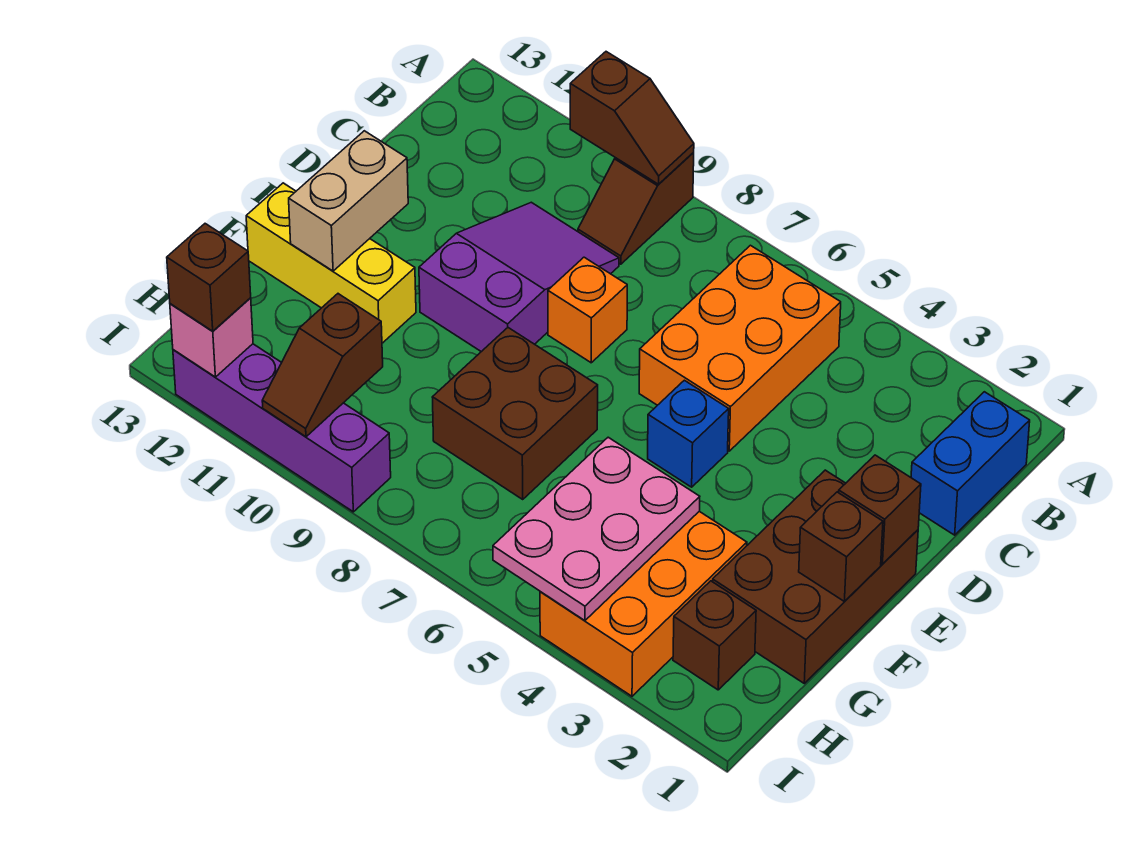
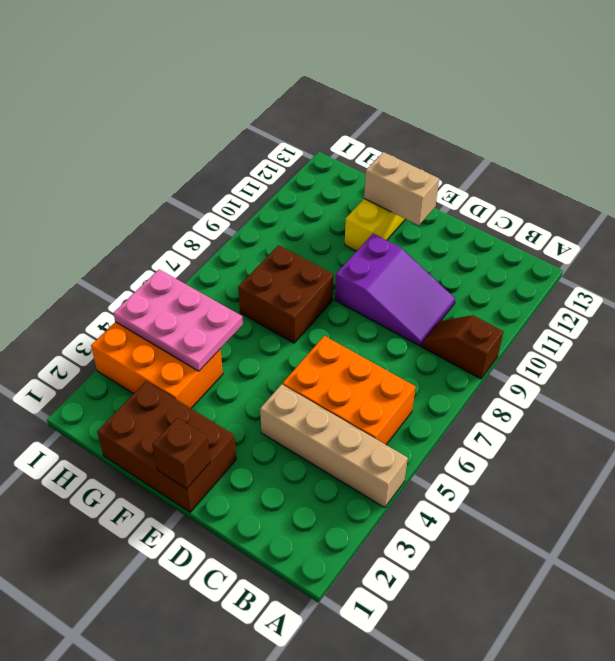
tan brick A4:D4 level 1 -> none
none -> blue brick B1:C1 level 1
none -> orange brick D8 level 1
none -> blue brick E5 level 1

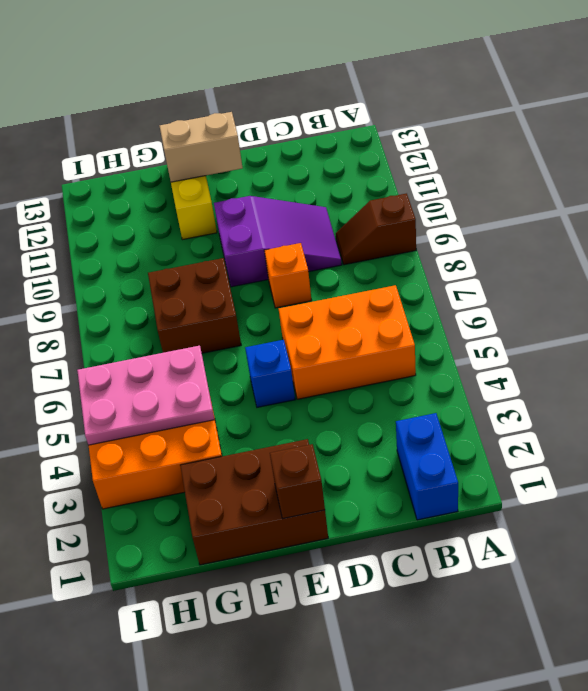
blue brick B1:B2 level 1 -> blue brick B1:C1 level 1
none -> brown brick H2 level 1
none -> purple brick I9:I12 level 1
none -> brown slope A9:A10 level 2 top 10

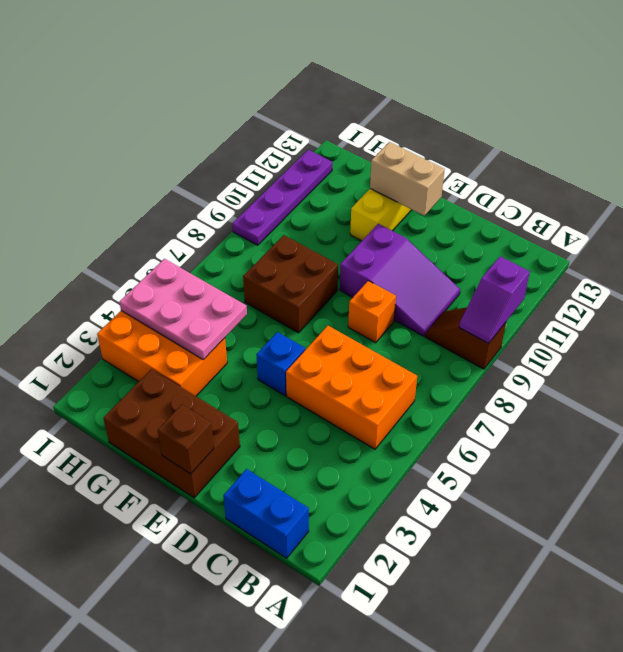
purple slope A9:A10 level 2 top 10 -> brown slope A9:A10 level 2 top 10
purple plate I9:I12 level 1 -> purple brick I9:I12 level 1
none -> brown brick H2 level 1
none -> brown brick F1 level 2
none -> brown slope H10:I10 level 2 top H

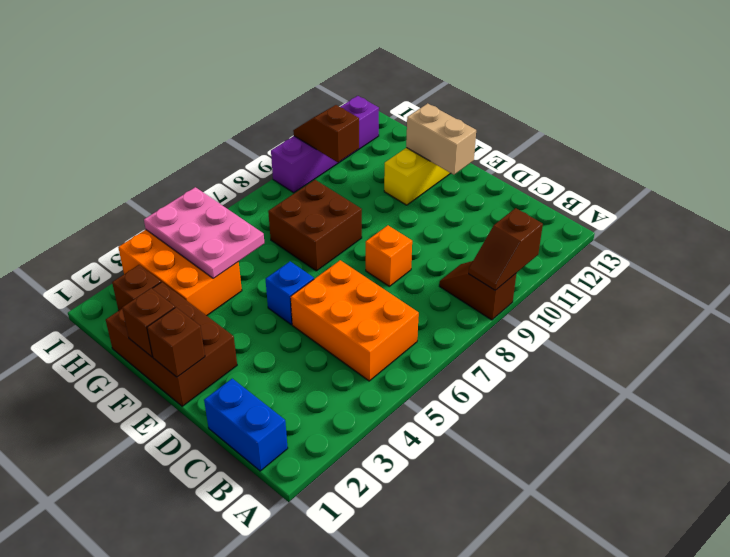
none -> purple slope C9:E10 level 1 top E
none -> pink brick I12 level 2
none -> brown brick I12 level 3

